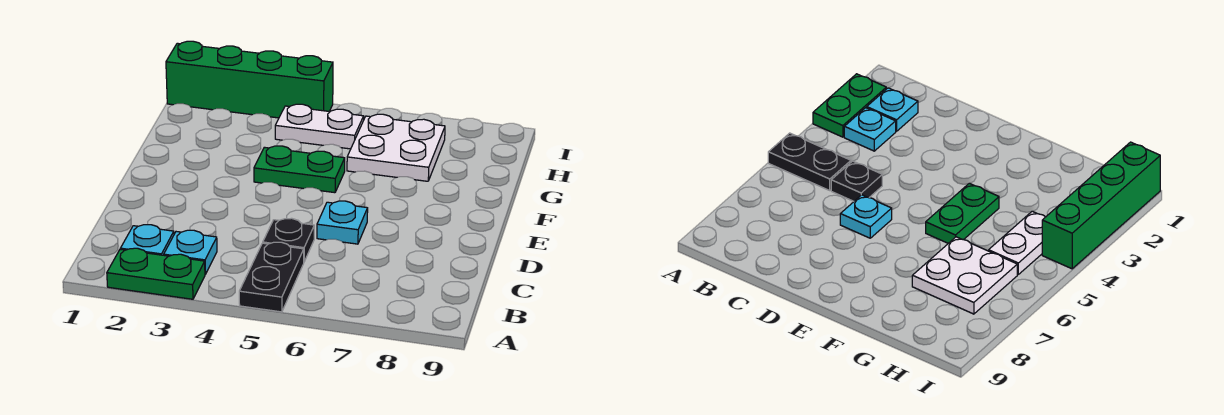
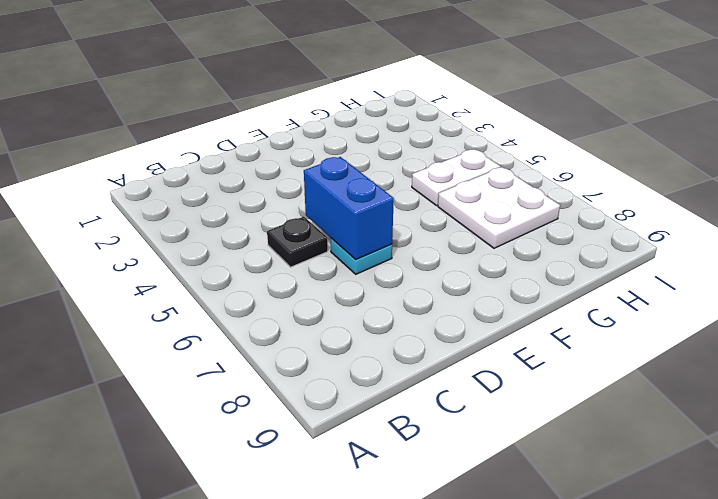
blue brick D5:D6 level 2 -> none
white plate G5:H5 level 1 -> white plate H4:H5 level 1
none -> green plate A2:A3 level 1
none -> black plate A5:B5 level 1

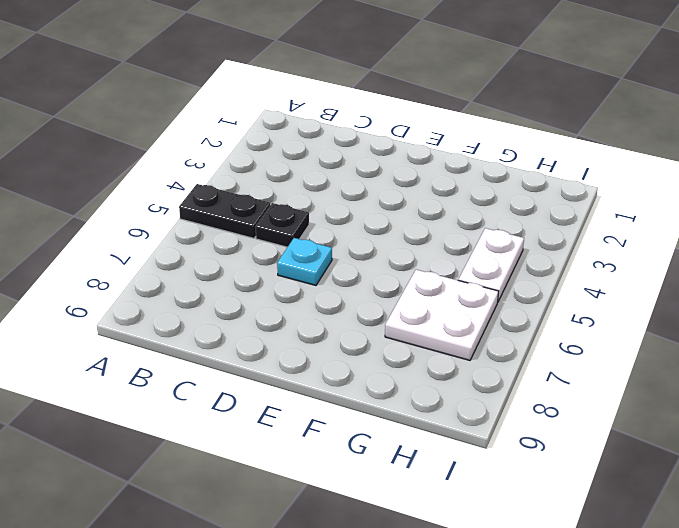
none -> green plate A2:A3 level 1
none -> cyan plate B2 level 1

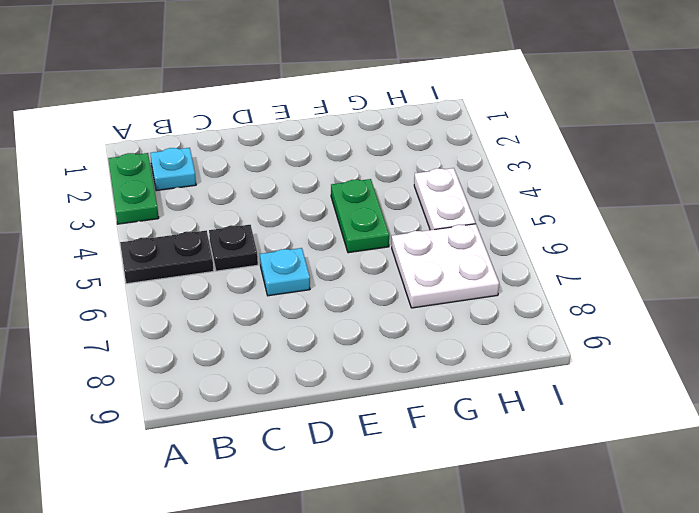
none -> cyan plate B3 level 1
none -> green brick I1:I4 level 1

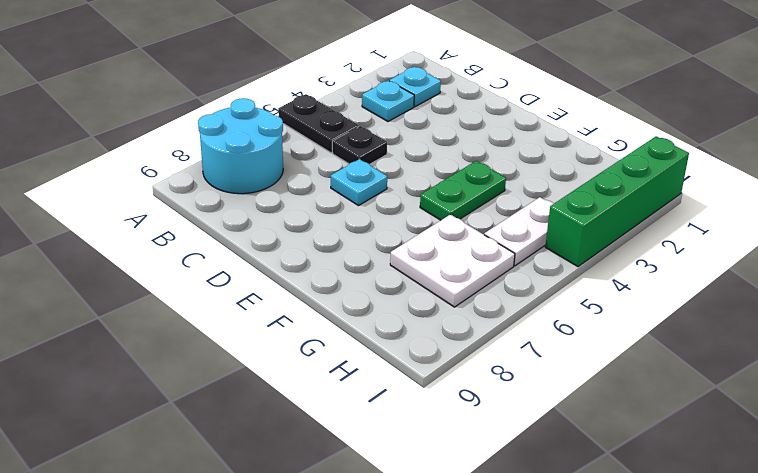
cyan round brick A7:B8 level 1 -> none
none -> green plate A2:A3 level 1

